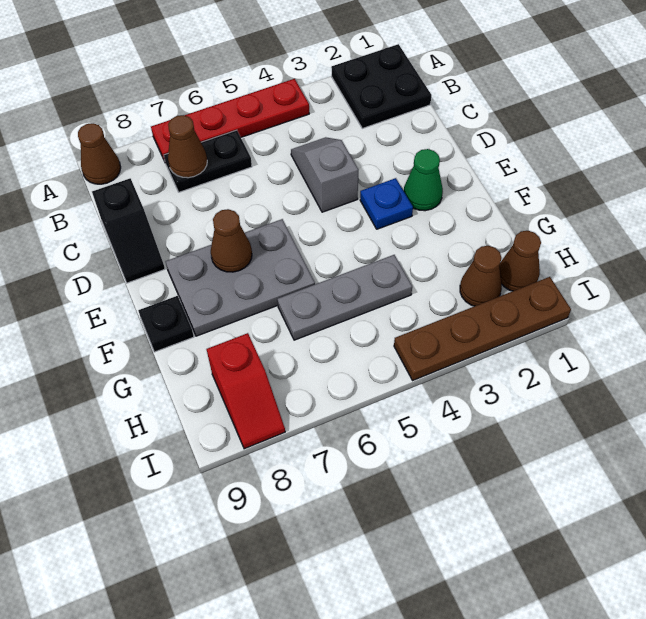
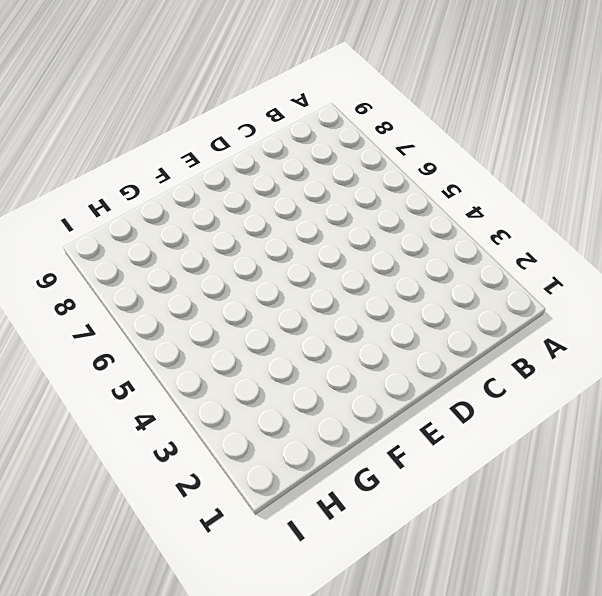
none -> black plate A1:B2 level 1
none -> red plate A4:A7 level 1
none -> brown cone A9 level 1

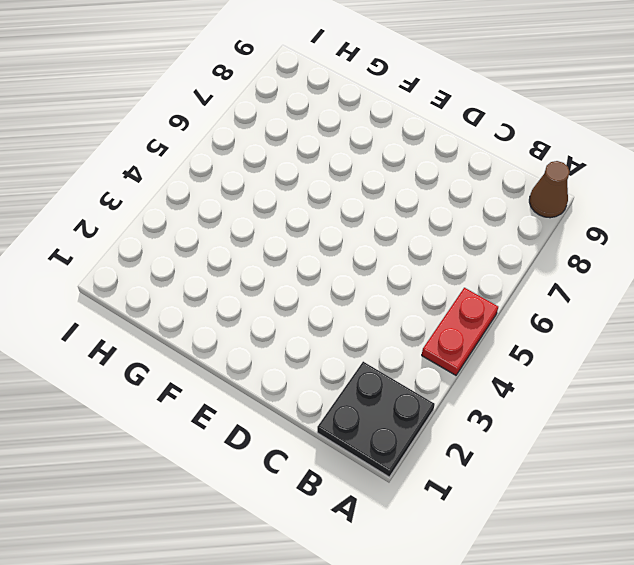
red plate A4:A5 level 1 -> red plate A4:A7 level 1
none -> black plate B6:B7 level 1
none -> grey slope C4:D4 level 1 top D
none -> black slope C9:D9 level 1 top C

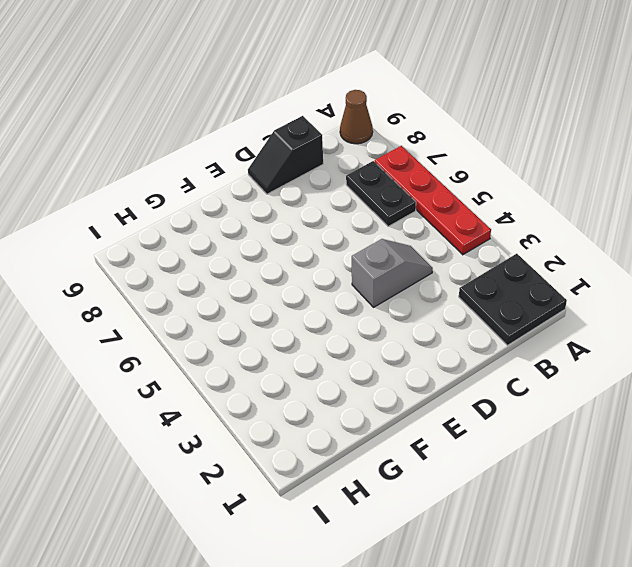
none -> green cone E2 level 1
none -> blue plate E3 level 1
none -> grey plate E6:F8 level 1

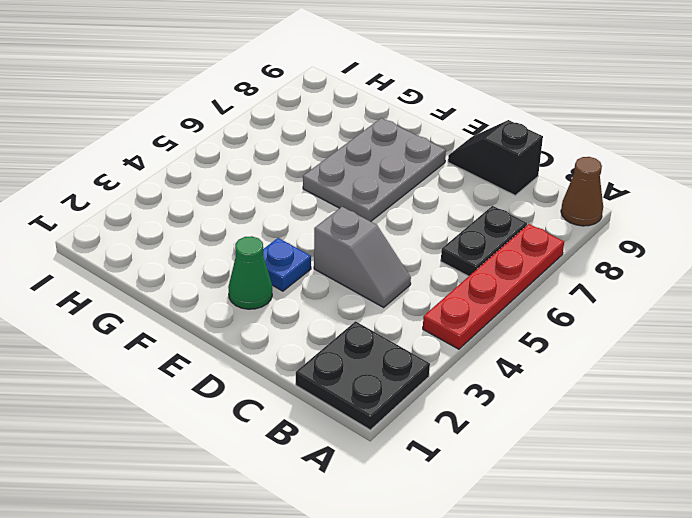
none -> black plate F9 level 1
none -> grey plate G4:G6 level 1
none -> brown cone H1 level 1

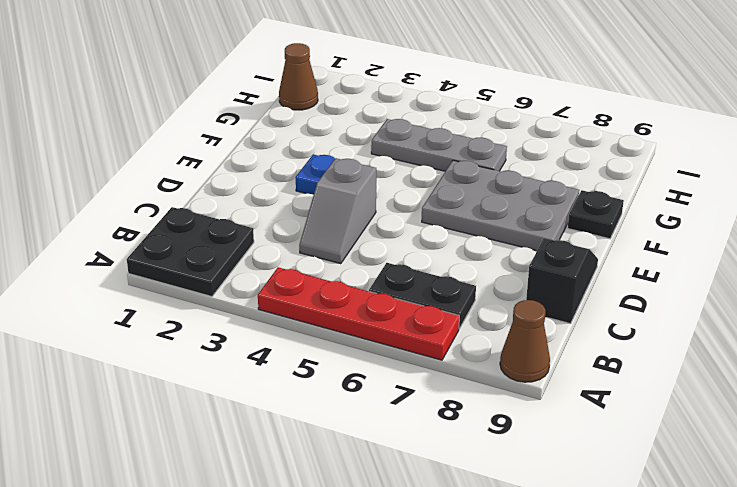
none -> green cone E2 level 1
none -> brown cone H2 level 1
none -> red slope H8:I8 level 1 top H

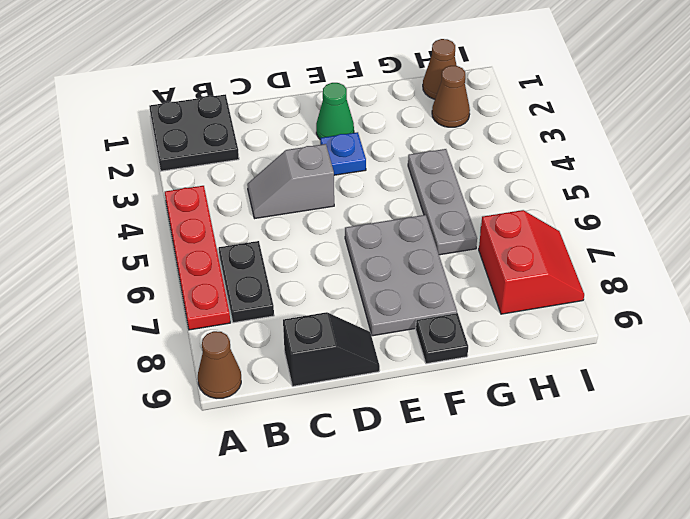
red slope H7:I8 level 1 top H -> red slope H8:I8 level 1 top H
none -> brown plate I1:I4 level 1
none -> brown cone B7 level 2
none -> brown cone E7 level 2

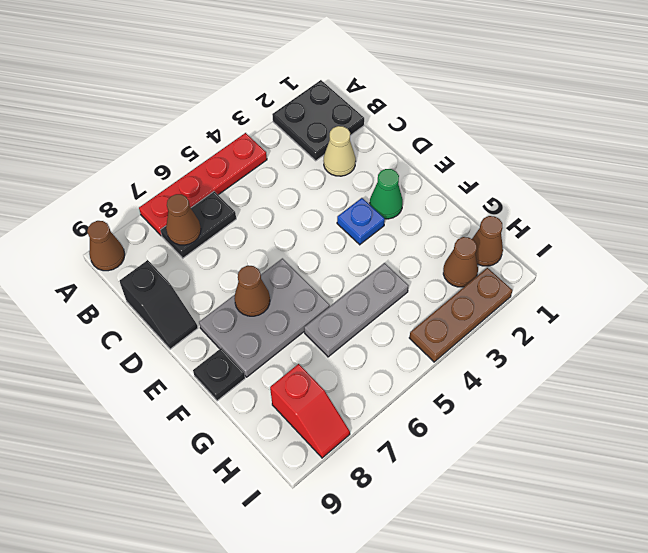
tan cone C2 level 1 -> none
brown plate I2:I4 level 1 -> brown plate I1:I4 level 1
none -> grey slope C4:D4 level 1 top D

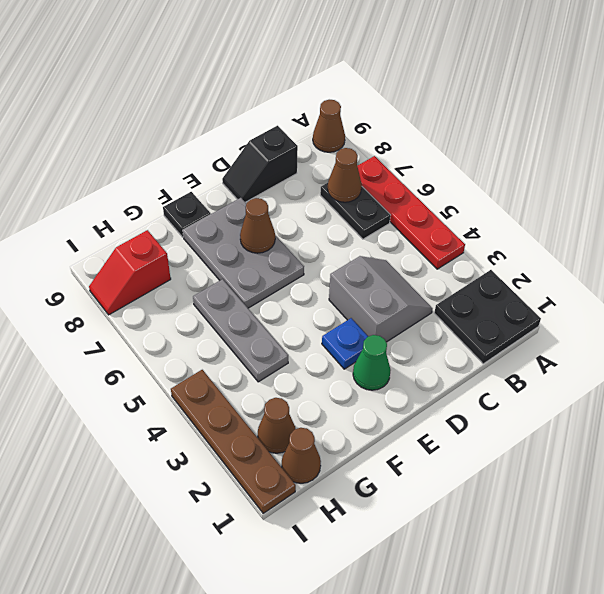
grey slope C3:D4 level 1 top D -> grey slope C4:D4 level 1 top D

